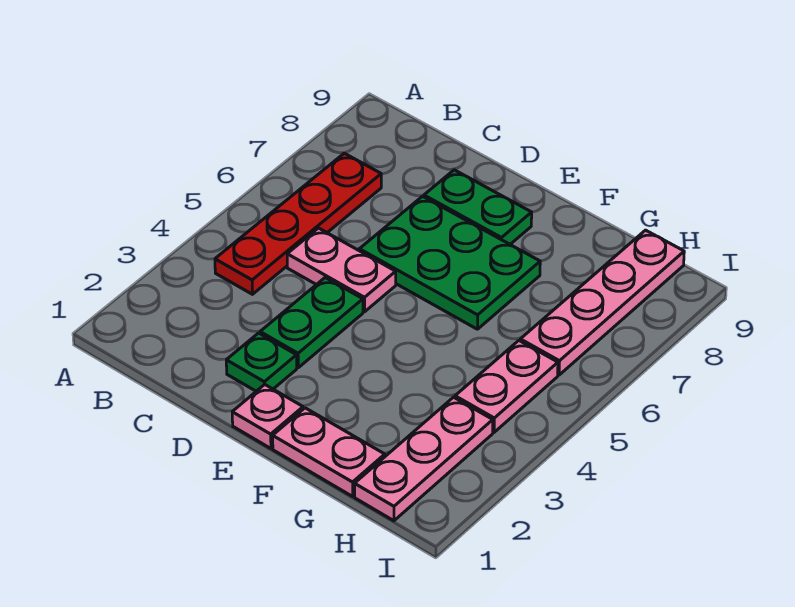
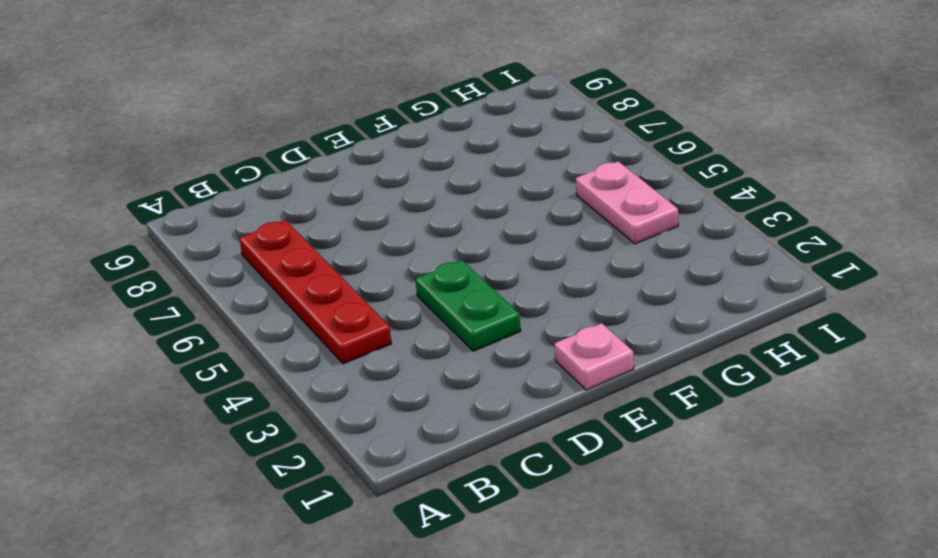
none -> pink plate C5:D5 level 1
none -> green plate D2 level 1

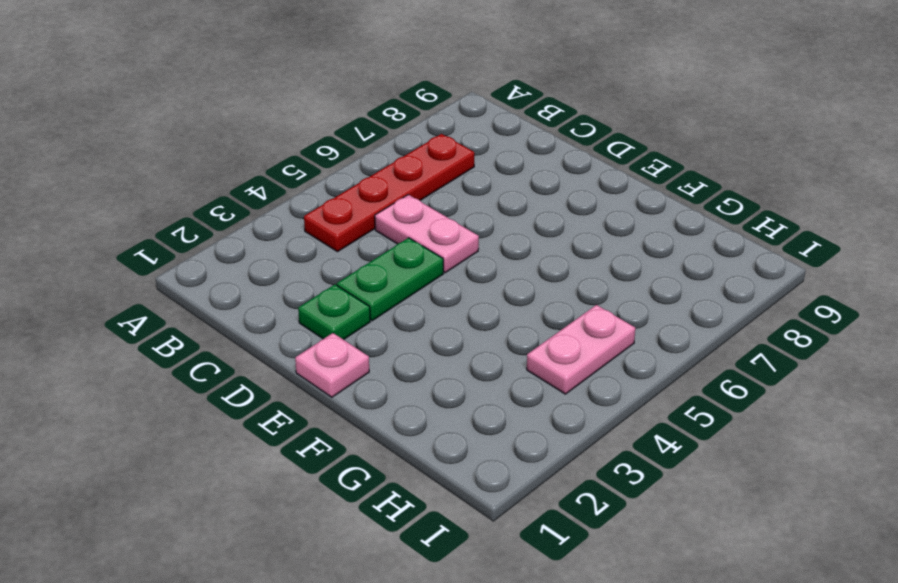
none -> green plate D6:F7 level 1
none -> green plate D8:E8 level 1

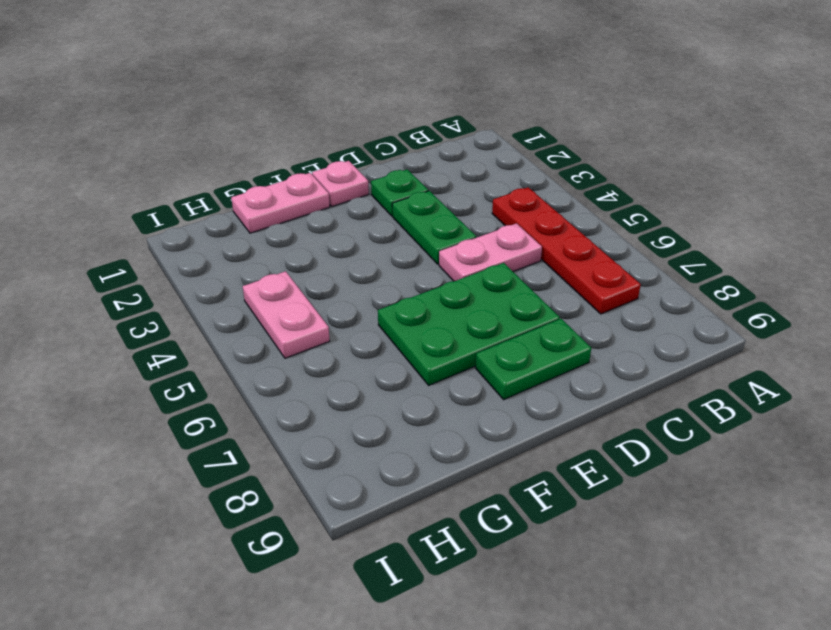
none -> pink plate H1:H3 level 1
none -> pink plate H6:H9 level 1

